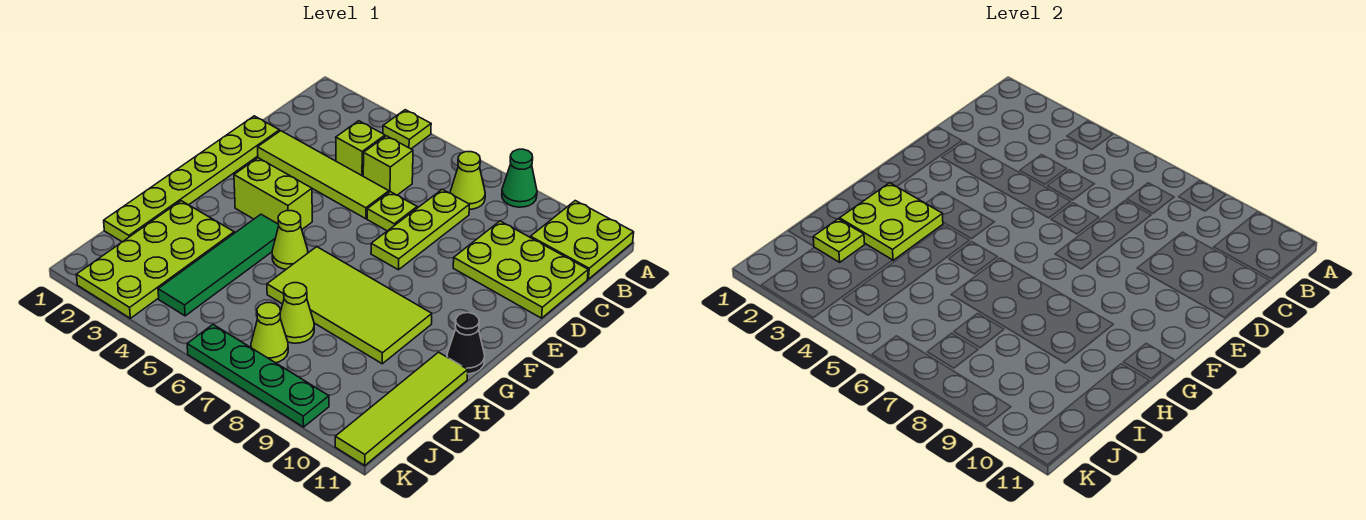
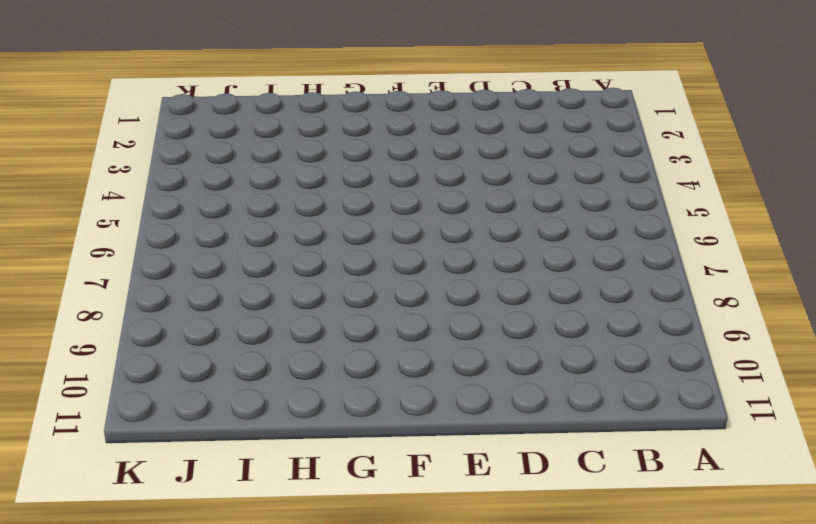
none -> lime plate A4 level 1
none -> green cone A8 level 1
none -> lime plate A10:B11 level 1

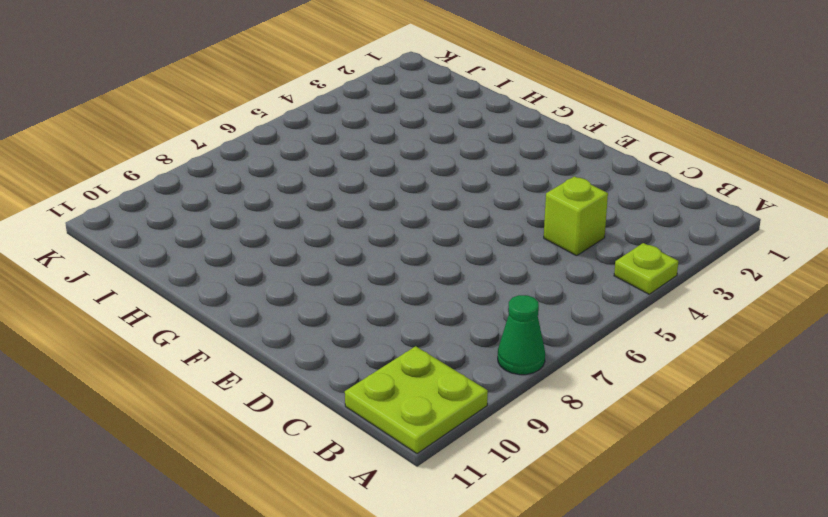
none -> lime cone B7 level 1
none -> lime brick C5 level 1
none -> lime plate C7:E7 level 1

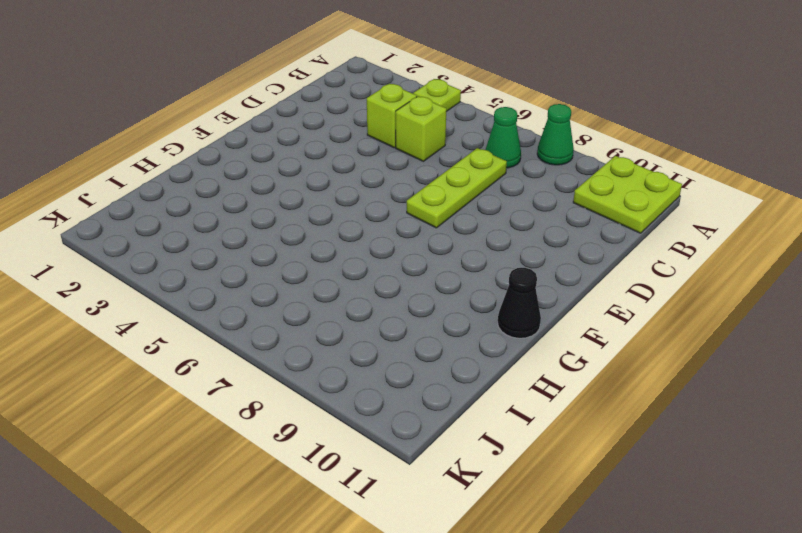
green cone B7 level 1 -> lime cone B7 level 1
none -> lime plate C9:D11 level 1
none -> lime plate D1:I1 level 1
none -> lime tile D2:D5 level 1

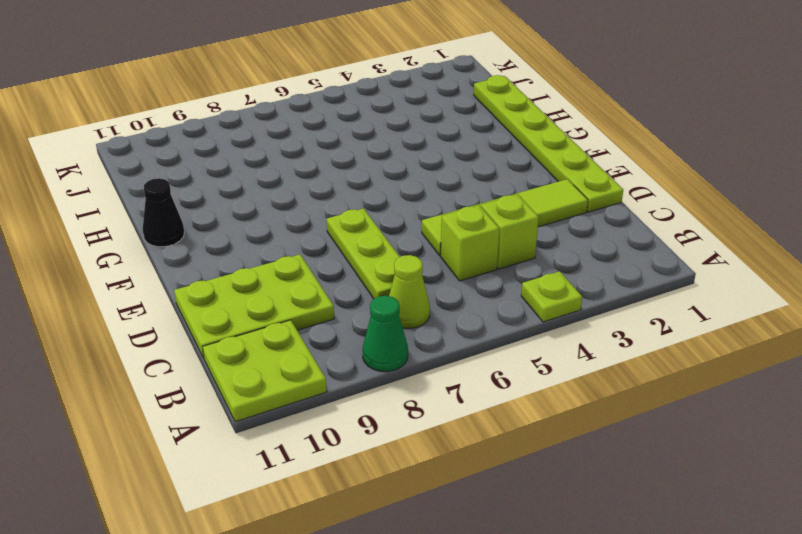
none -> lime plate D6 level 1
none -> lime brick F3:F4 level 1
none -> green tile G4:J4 level 1

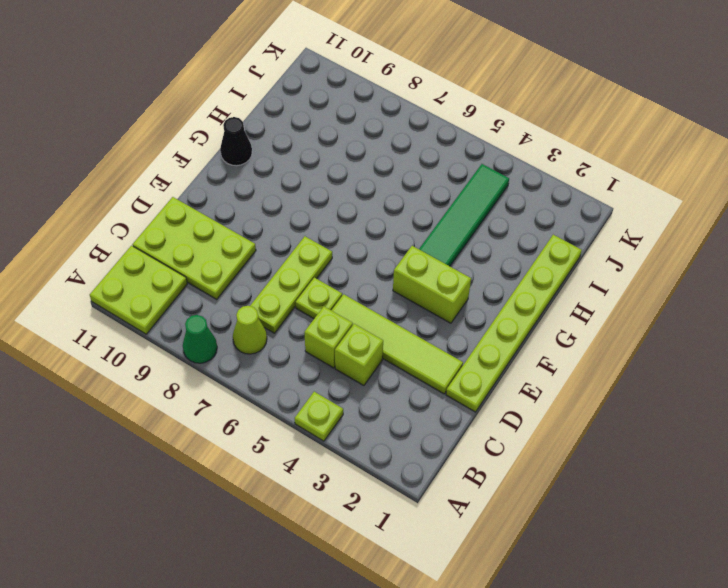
none -> lime cone G5 level 1
none -> lime tile G6:H9 level 1
none -> lime plate H2:K3 level 1

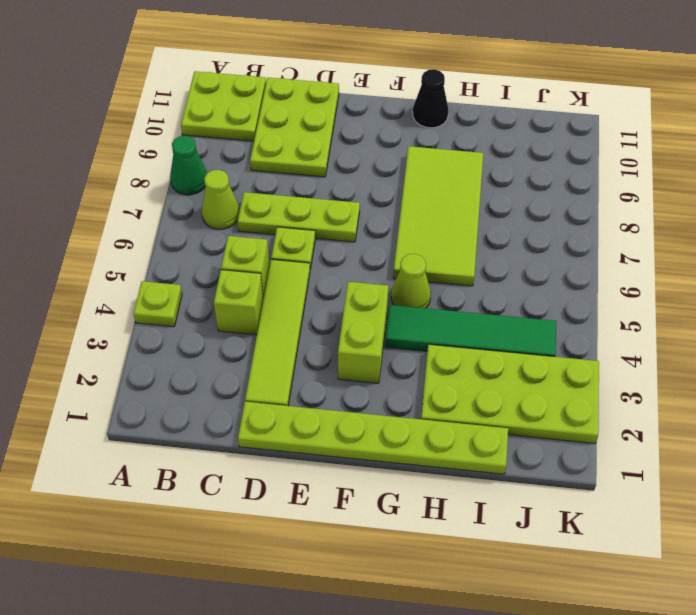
none -> lime tile H11:K11 level 1
none -> lime cone I7 level 1
none -> lime cone J7 level 1

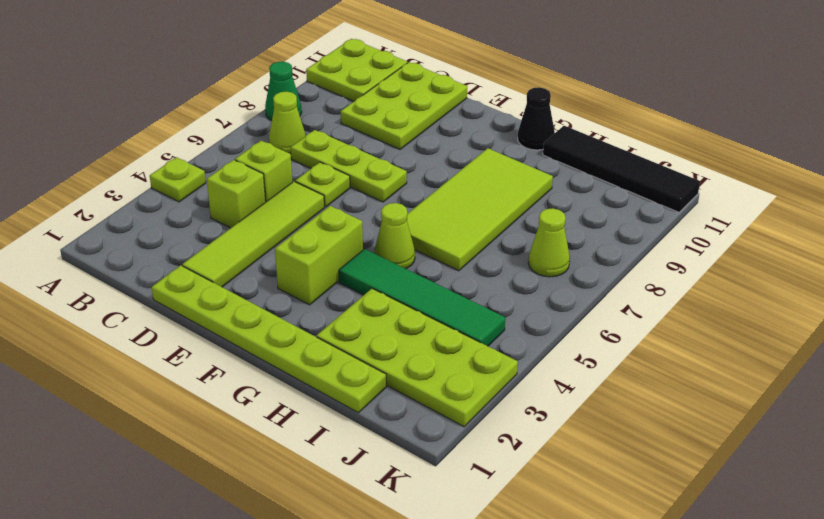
black tile H11:K11 level 1 -> lime tile H11:K11 level 1
none -> lime cone I7 level 1
none -> green plate K6:K9 level 1
none -> lime plate G2:H3 level 2

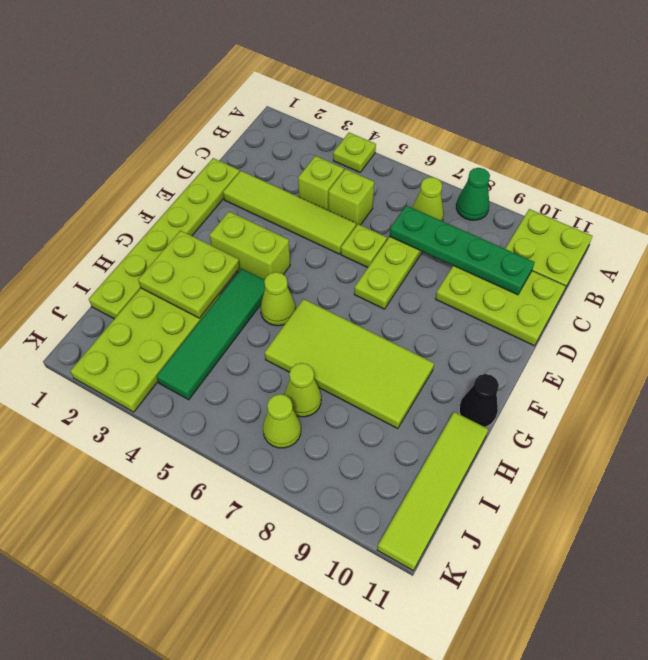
green plate C7:C10 level 2 -> green plate K6:K9 level 1
none -> lime plate I2 level 2

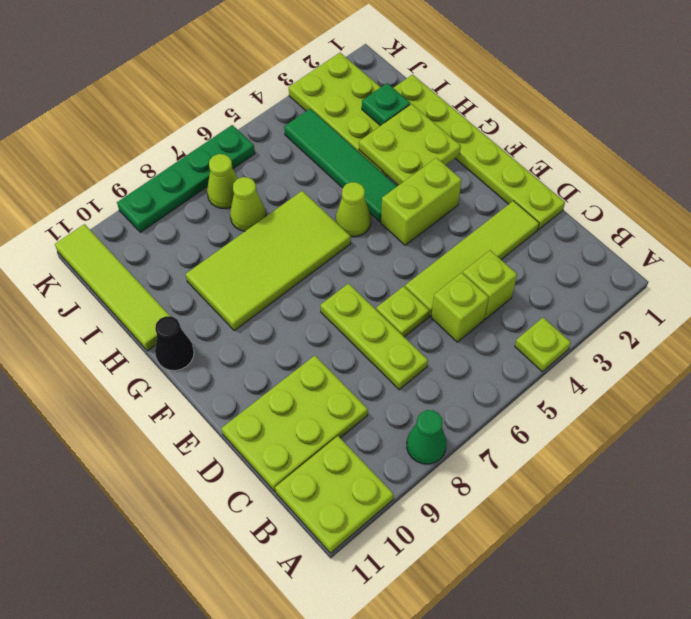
green plate I2 level 2 -> lime plate I2 level 2
none -> lime cone B7 level 1

